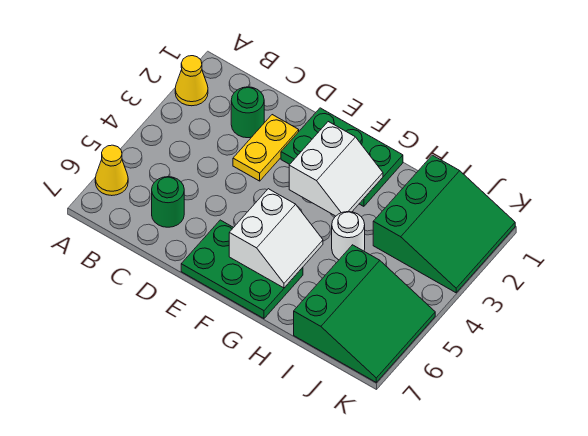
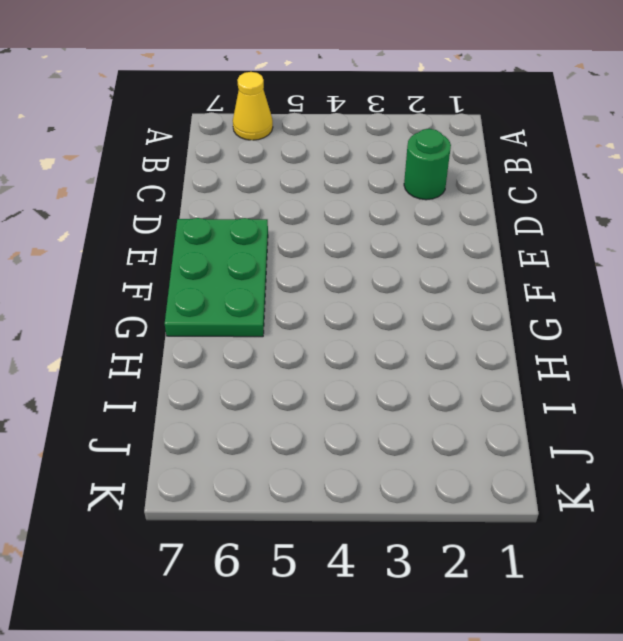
none -> yellow cone A2 level 1
none -> green round brick C6 level 1
none -> yellow plate D2:D3 level 1

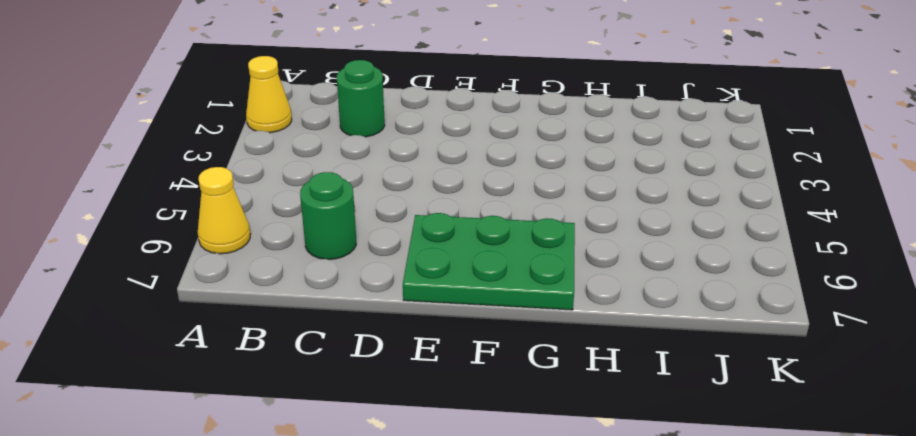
none -> yellow plate D2:D3 level 1
none -> green plate E1:G2 level 1
none -> white round brick H4 level 1

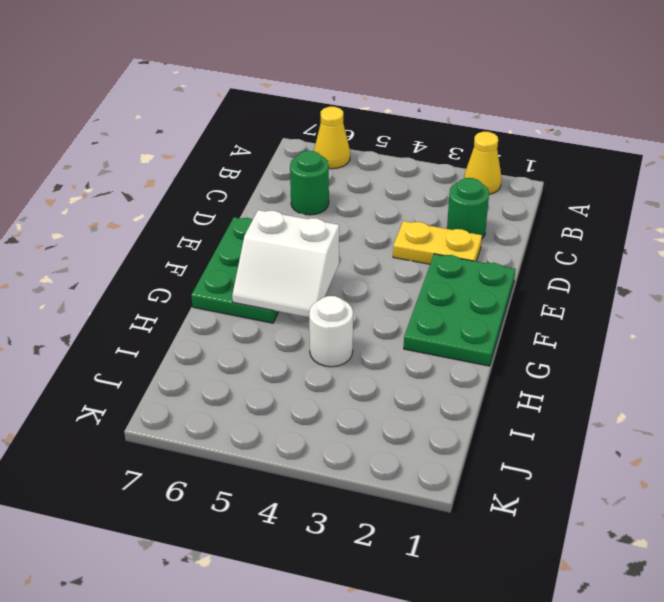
none -> green slope I1:K3 level 1 top I
none -> green slope I5:K7 level 1 top I
none -> white slope F2:G3 level 2 top F

